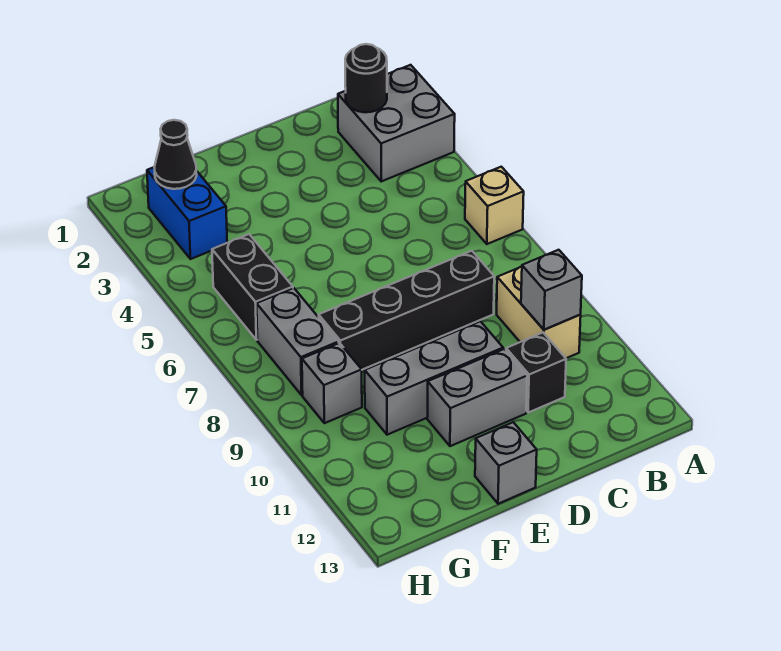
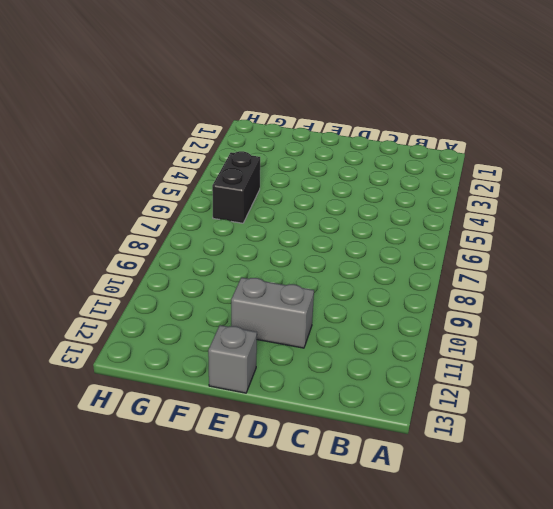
none -> grey brick A2:B3 level 1
none -> tan brick A6 level 1
none -> tan brick B9:B10 level 1

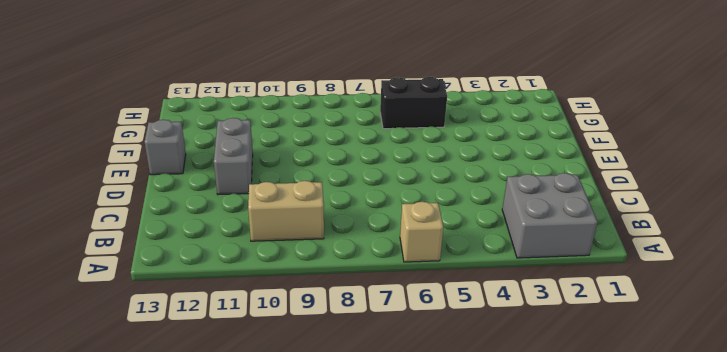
none -> black brick C8:F8 level 1
none -> black brick C11 level 1
none -> grey brick D10:F10 level 1

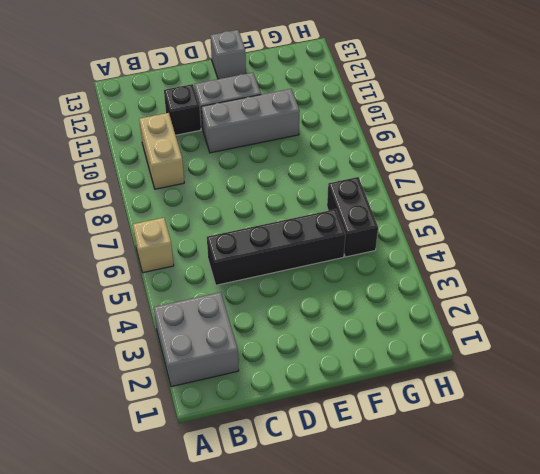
black brick C5:F5 level 1 -> black brick C8:F8 level 1
none -> blue brick G2:G3 level 1
none -> grey brick G7:G8 level 1
none -> grey brick G9 level 1

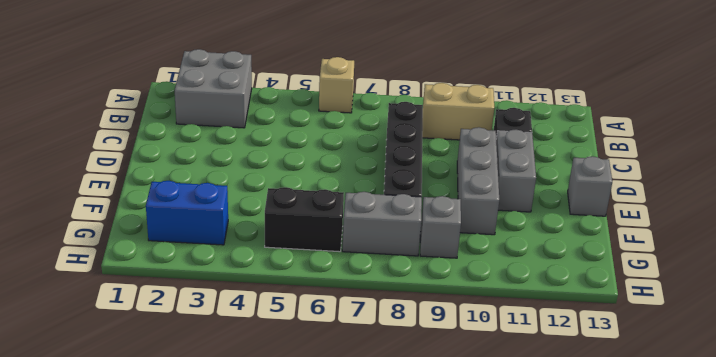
none -> black round brick B2 level 2
none -> grey brick B10 level 2
none -> black cone G2 level 2

